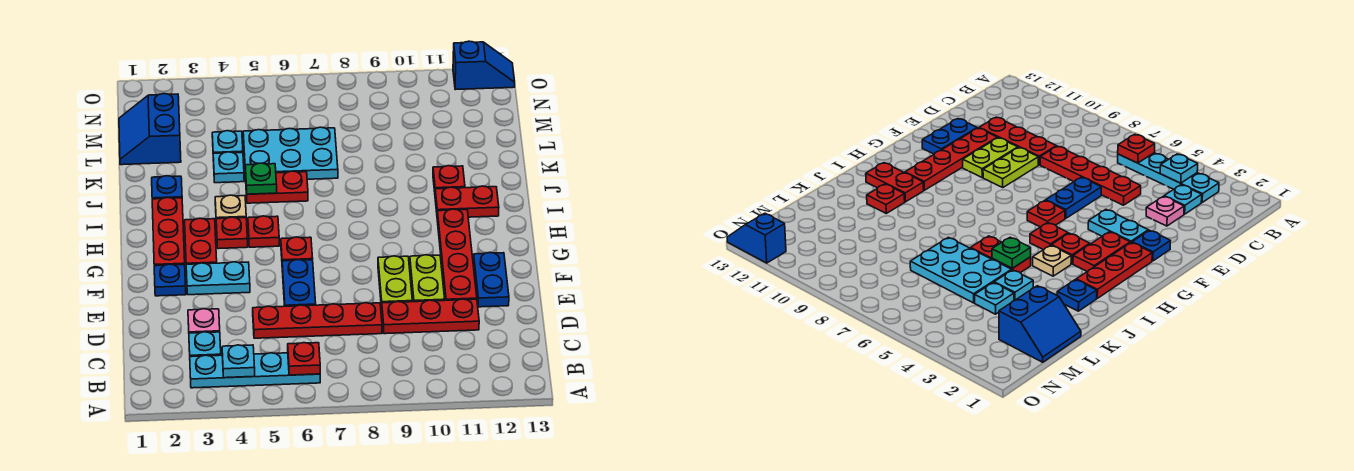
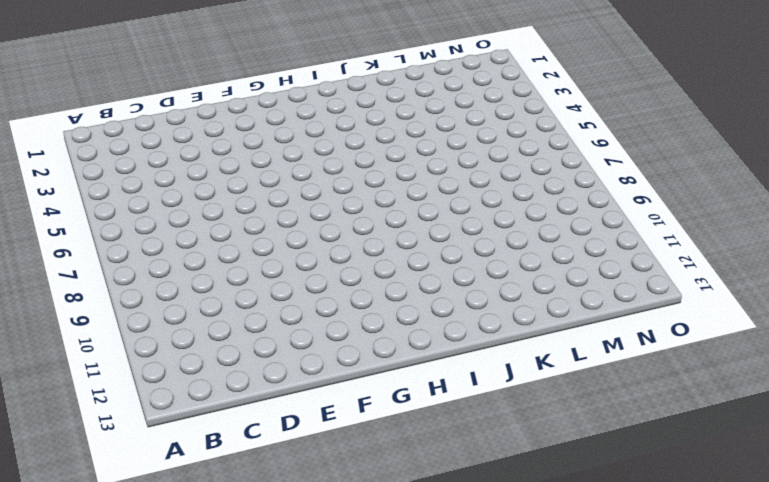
none -> cyan plate B3:B6 level 1
none -> cyan plate C3 level 1
none -> pink plate D3 level 1
none -> red plate D5:D8 level 1

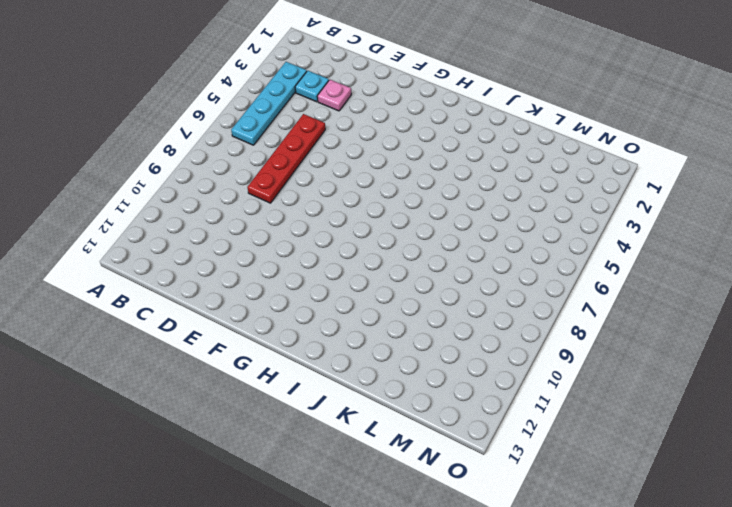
none -> red plate D9:D11 level 1
none -> blue plate E6:F6 level 1
none -> lime plate E9:F9 level 1
none -> lime plate E10:F10 level 1

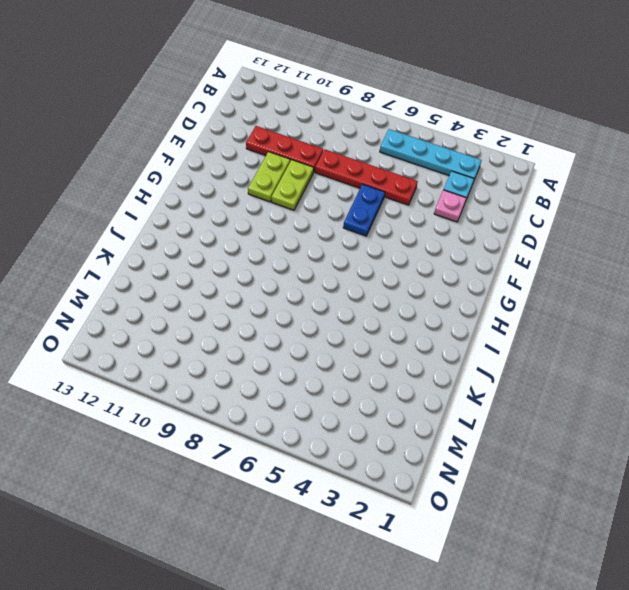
none -> red plate E11:H11 level 1
none -> blue plate E12:F12 level 1
none -> blue plate F2 level 1
none -> cyan plate F3:F4 level 1

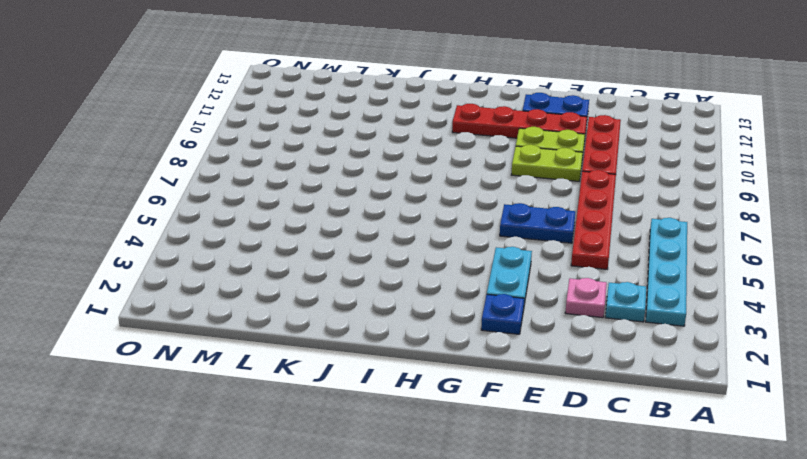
none -> red plate G2:I2 level 1
none -> red plate G3:H3 level 1
none -> red plate G6 level 1
none -> red plate H4 level 1

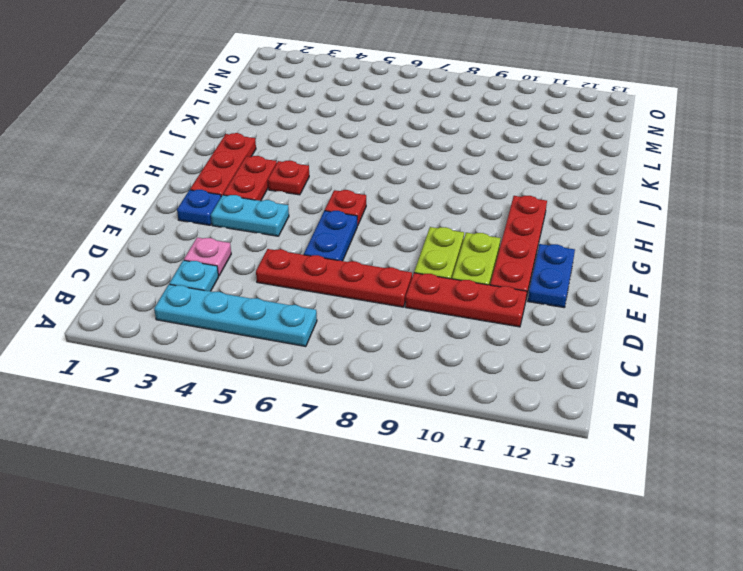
none -> red plate H5 level 1
none -> tan plate I4 level 1
none -> red plate I11:I12 level 1
none -> blue plate J2 level 1

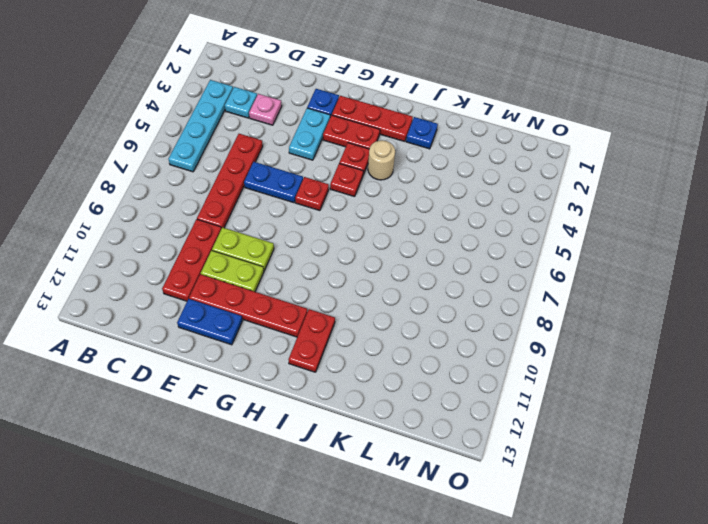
tan round brick I4 level 1 -> tan plate I4 level 1
none -> red plate J5:J6 level 1
none -> red plate J11 level 1
none -> cyan plate K4 level 1
none -> cyan plate K5:L7 level 1

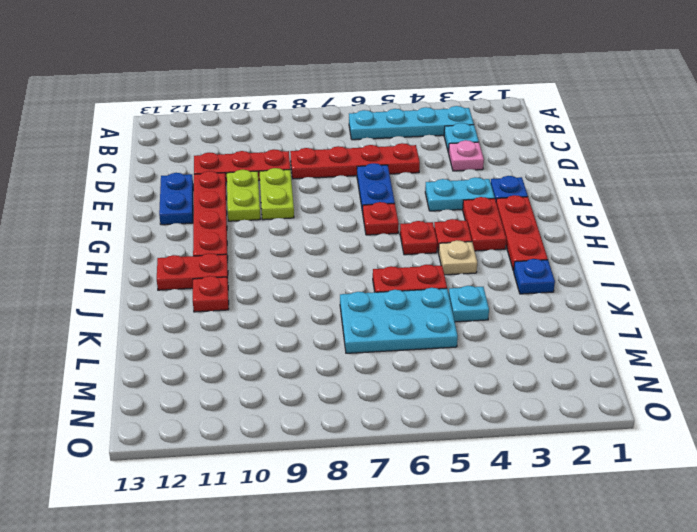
none -> blue slope L1:M2 level 1 top 2
none -> cyan plate L4 level 1
none -> blue slope O12:O13 level 1 top 12
none -> cyan plate B4 level 2

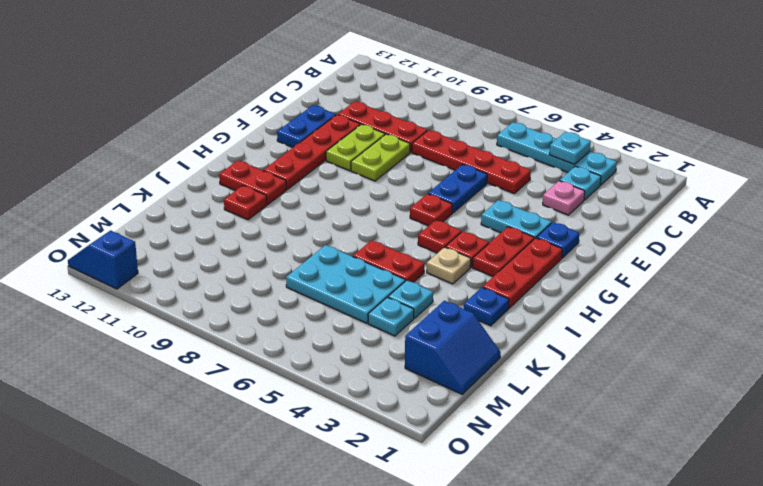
none -> red plate B6 level 2
none -> green plate J5 level 2

